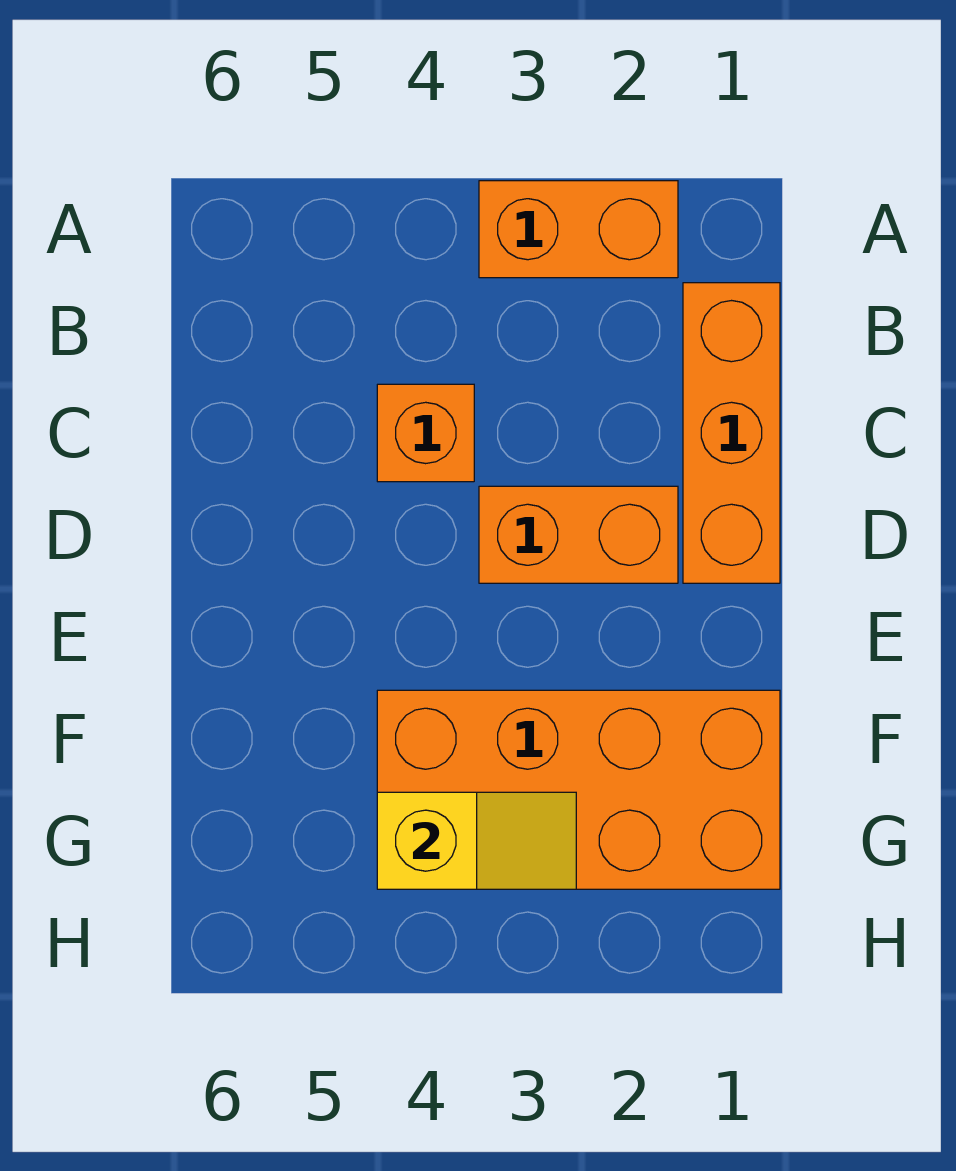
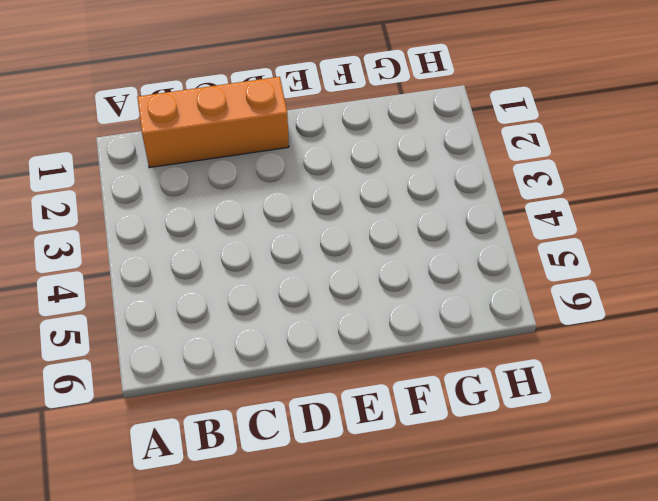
none -> orange brick A2:A3 level 1
none -> orange brick C4 level 1

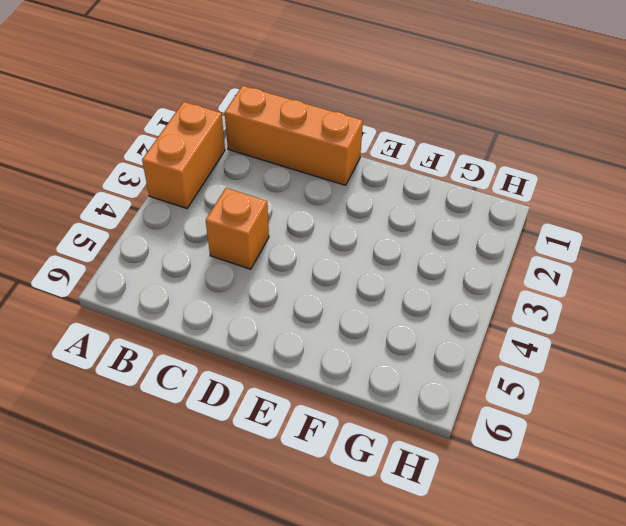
none -> orange brick D2:D3 level 1
none -> orange brick F1:G4 level 1

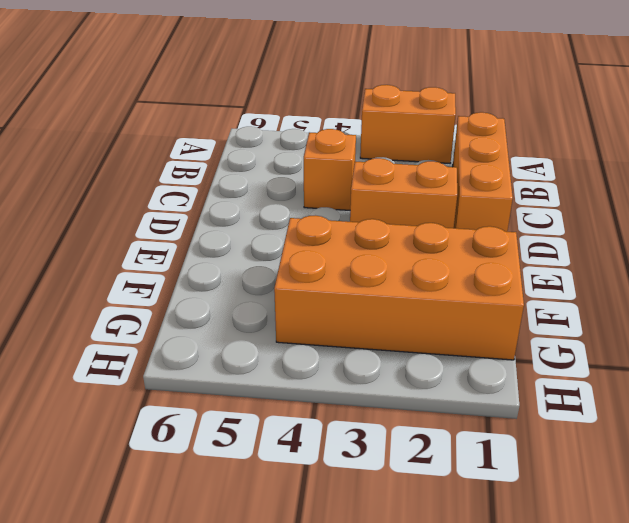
none -> yellow slope G3:G4 level 2 top 4

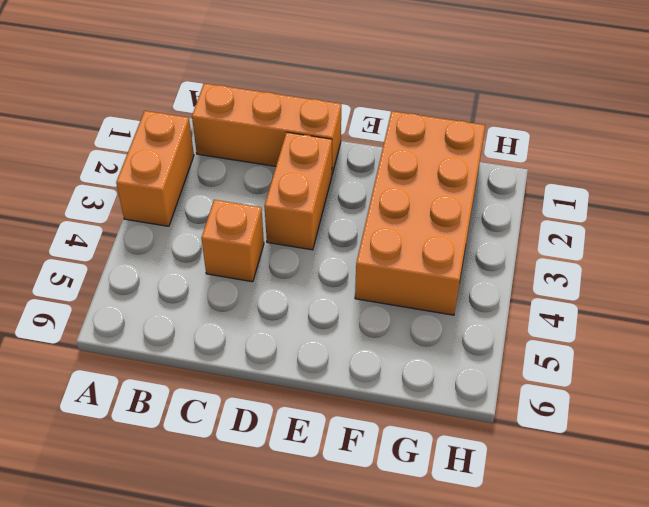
none -> yellow slope G3:G4 level 2 top 4

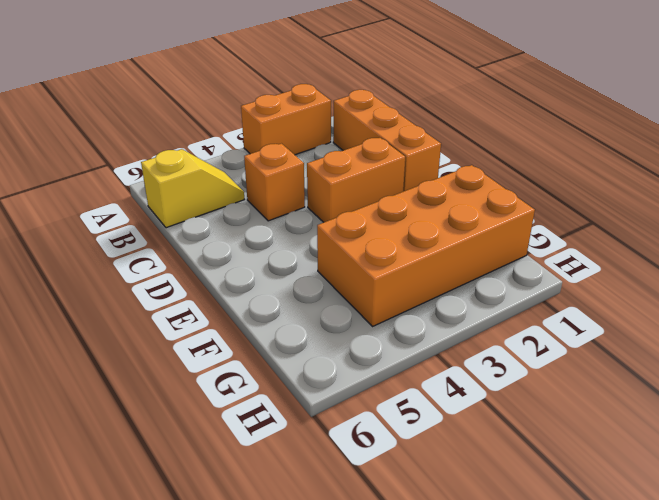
yellow slope B5:B6 level 1 top 6 -> yellow slope G3:G4 level 2 top 4

